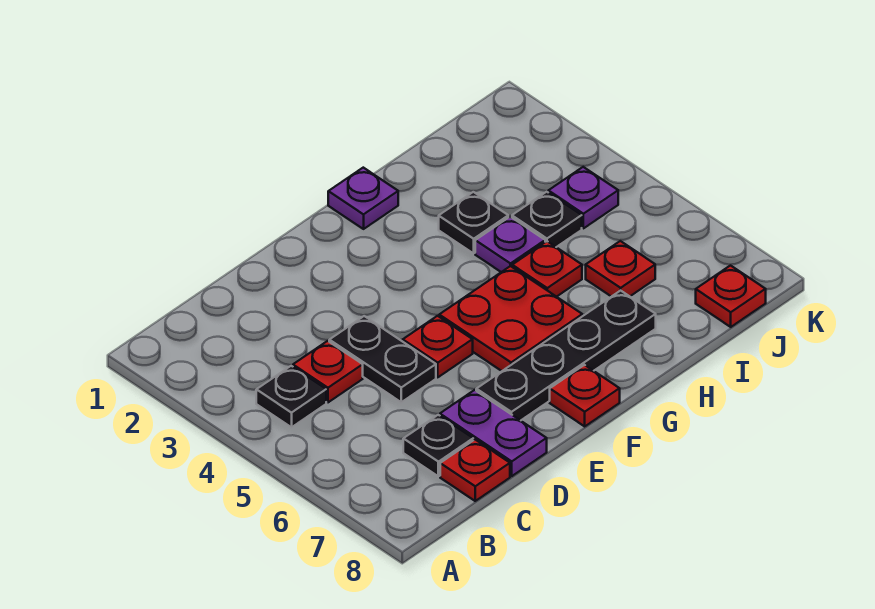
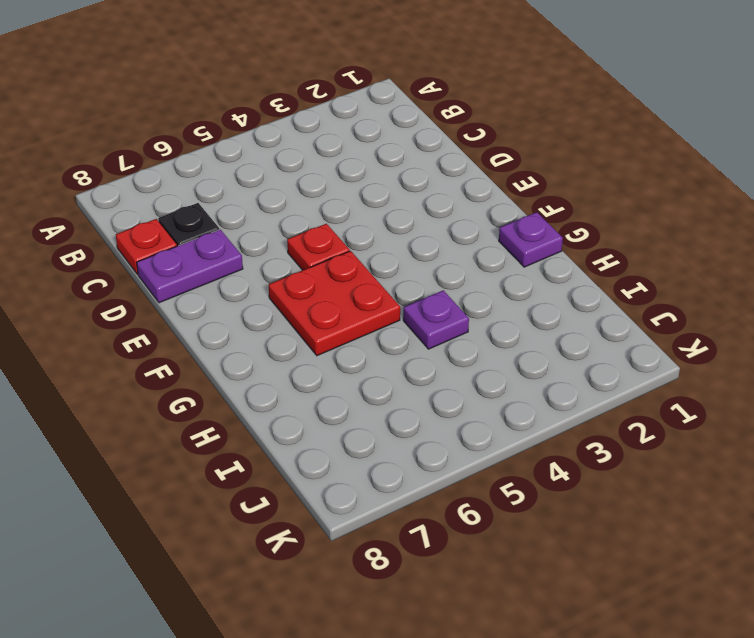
none -> black plate B4 level 1
none -> red plate C4 level 1
none -> black plate D4:D5 level 1

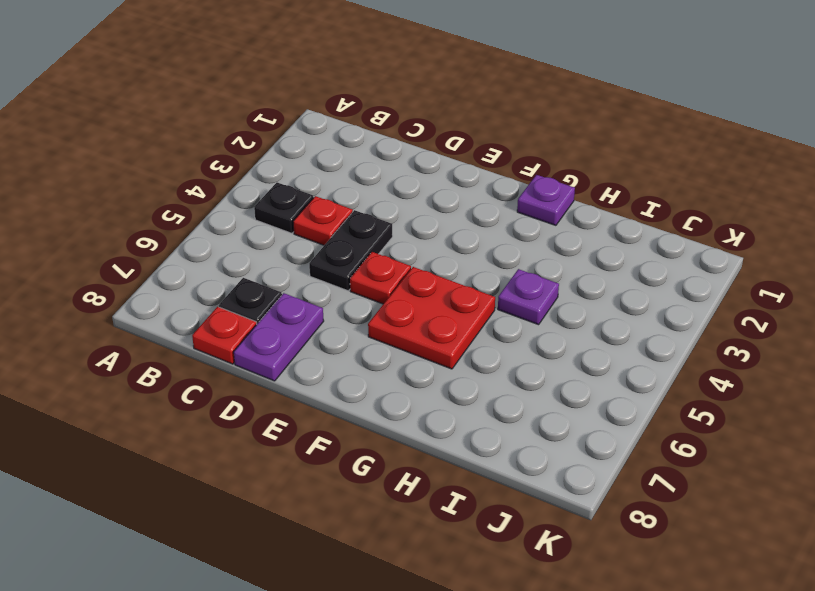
none -> black plate E7:H7 level 1
none -> red plate F8 level 1
none -> black plate H3 level 1

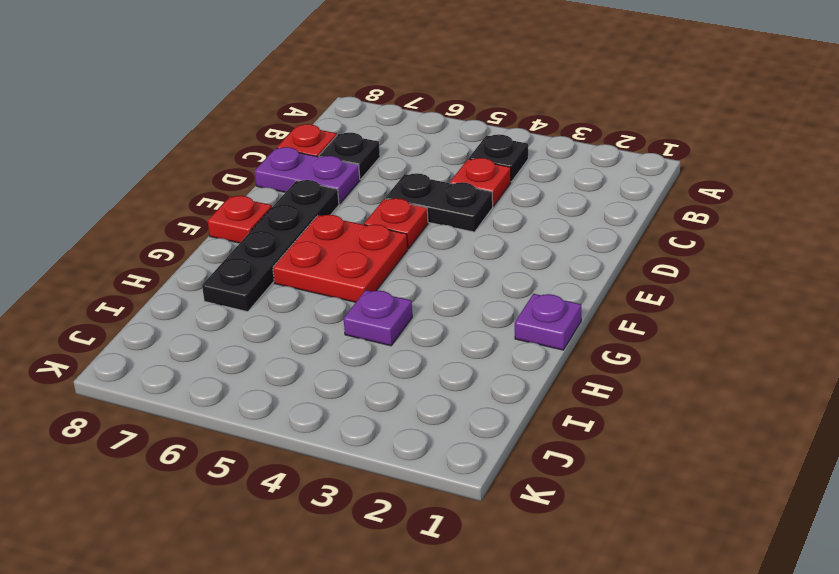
none -> black plate H3 level 1
none -> red plate H5 level 1
none -> black plate I4 level 1

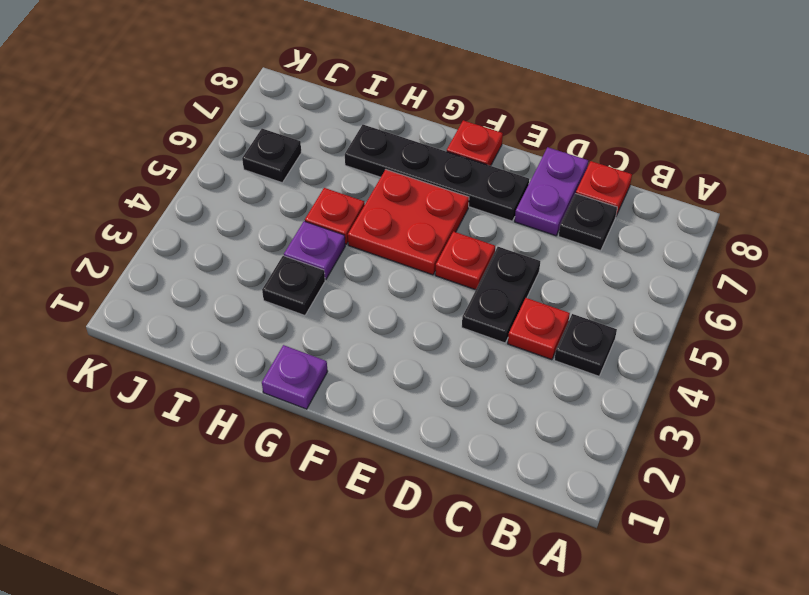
black plate J6 level 1 -> black plate I4 level 1
none -> red plate I6 level 1
none -> purple plate J4 level 1
none -> red plate J8 level 1

